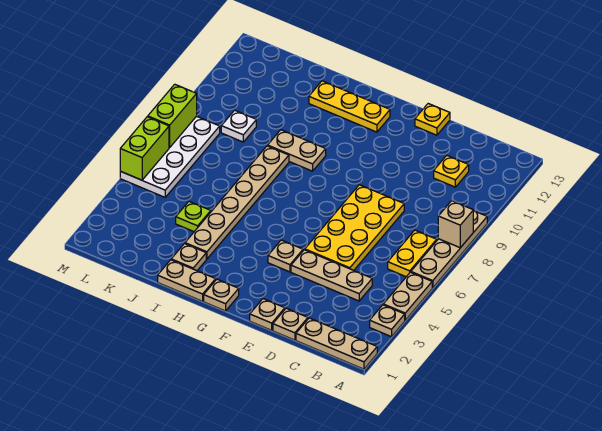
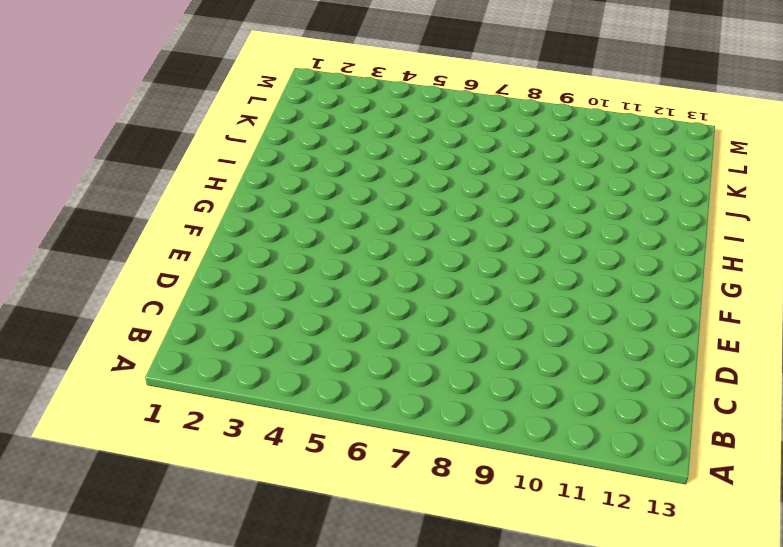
none -> tan plate A1:C1 level 1
none -> tan plate A3 level 1
none -> tan plate A4:A5 level 1

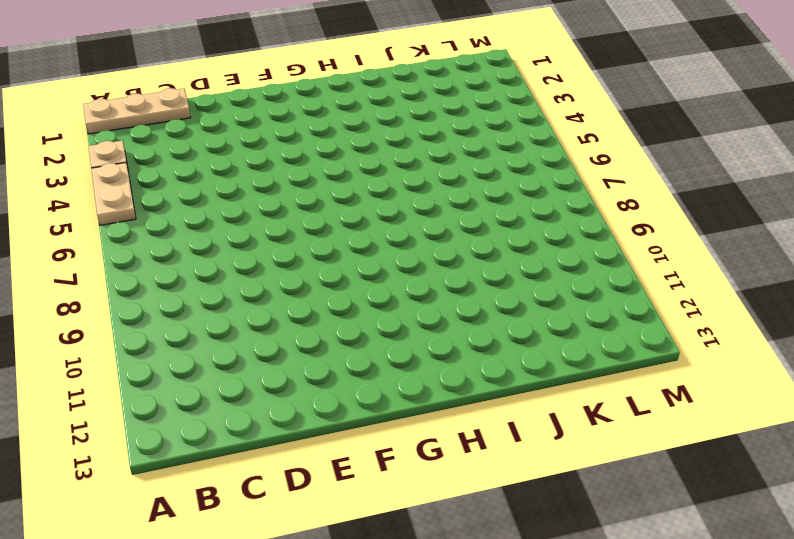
none -> tan plate A6:A9 level 1
none -> yellow plate B6:B7 level 1
none -> tan plate C4:E4 level 1

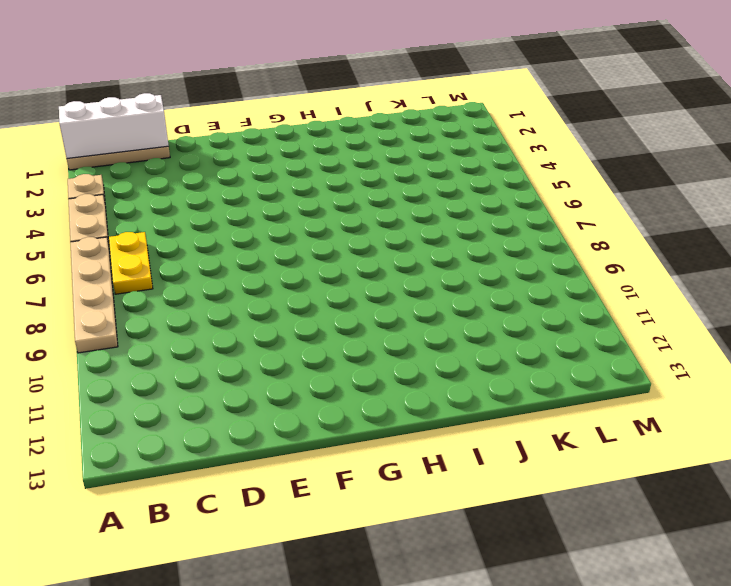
white brick A1:C1 level 2 -> none
none -> tan plate C4:E4 level 1
none -> yellow plate C11 level 1
none -> tan plate D1 level 1

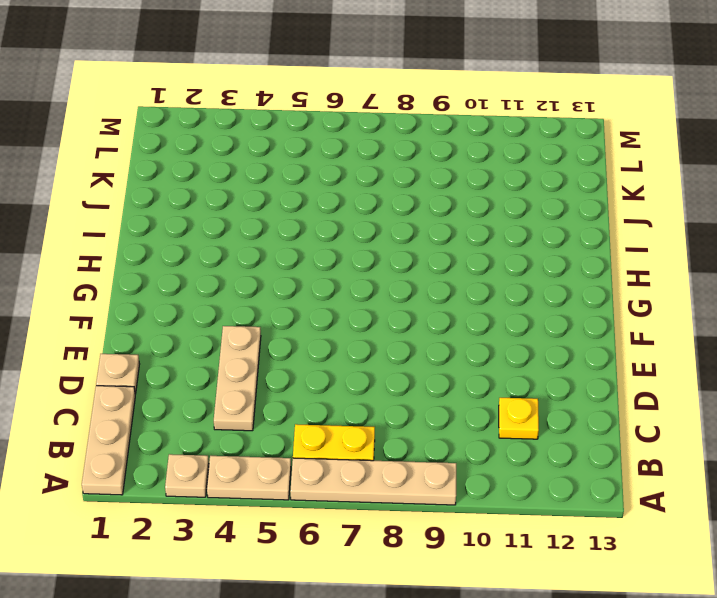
none -> yellow plate D5:E8 level 1
none -> tan plate E1 level 1
none -> yellow plate E13 level 1

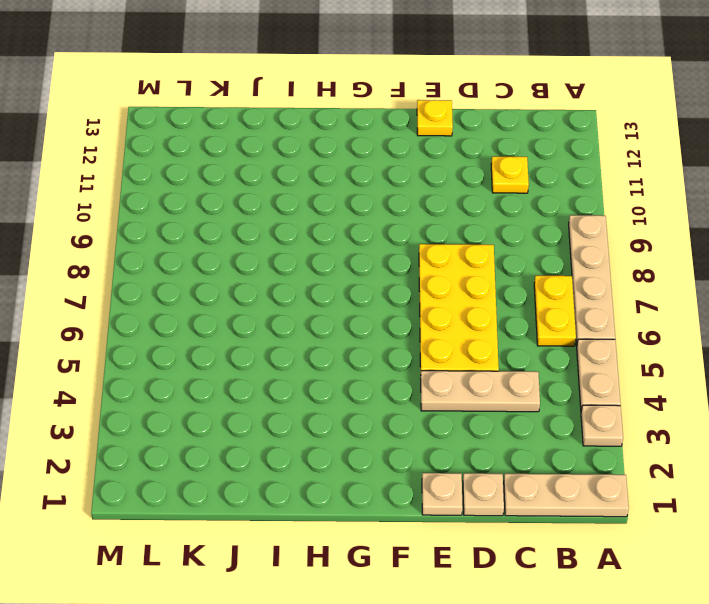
none -> tan plate F4 level 1
none -> tan plate G1 level 1
none -> yellow plate G12:I12 level 1

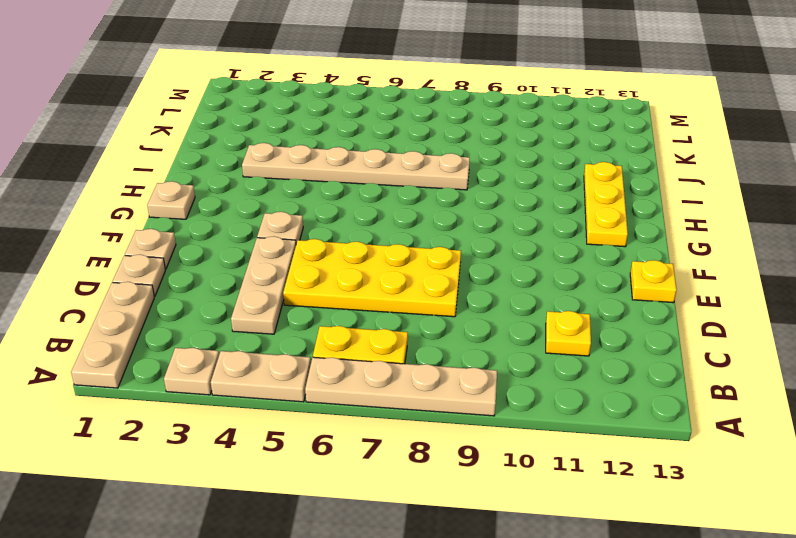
none -> tan plate H1:I1 level 1
none -> tan plate H9:I9 level 1
none -> tan plate I2 level 1

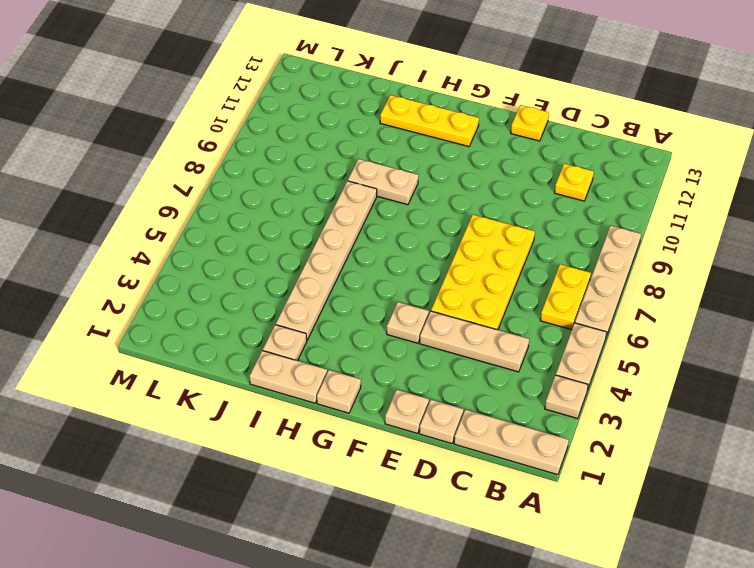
none -> lime plate J4 level 1
none -> white plate K9 level 1
none -> white plate L5:M8 level 1

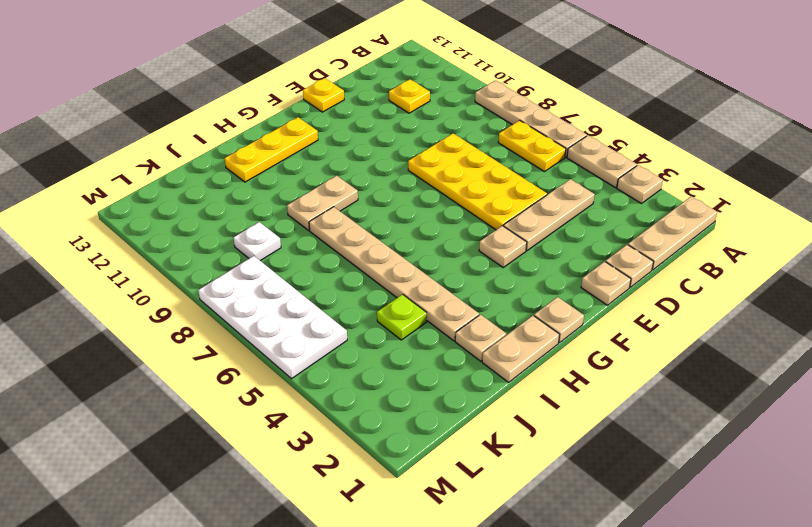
none -> tan brick A8 level 2
none -> lime brick M5:M6 level 2
none -> lime brick M7:M8 level 2

